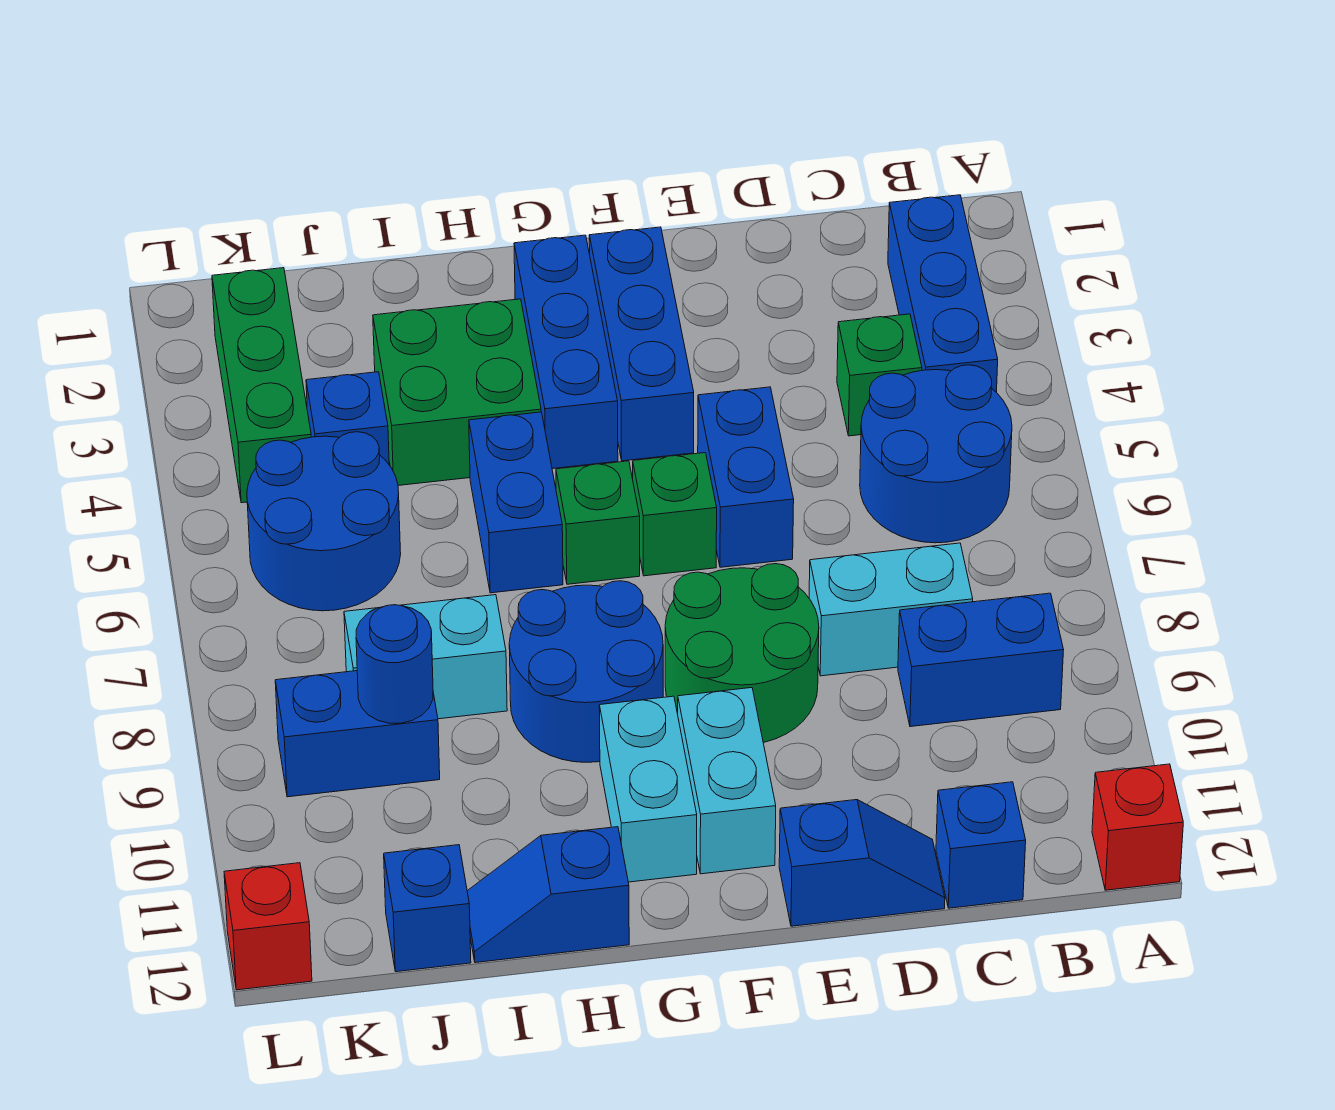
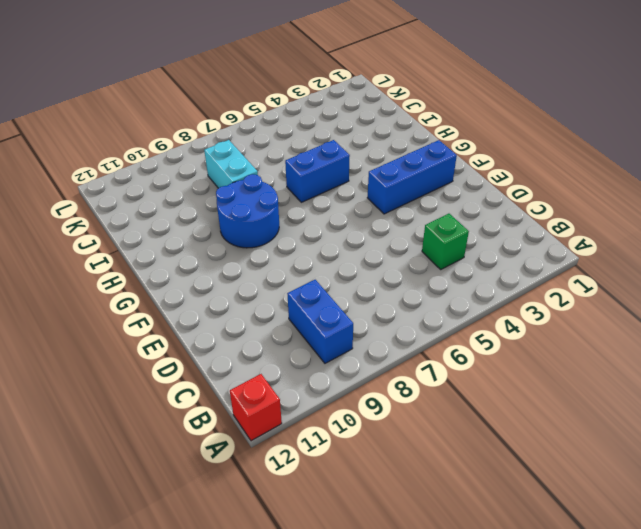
none -> blue brick B2:B4 level 1
none -> blue round brick B5:C6 level 1
none -> cyan brick C8:D8 level 1

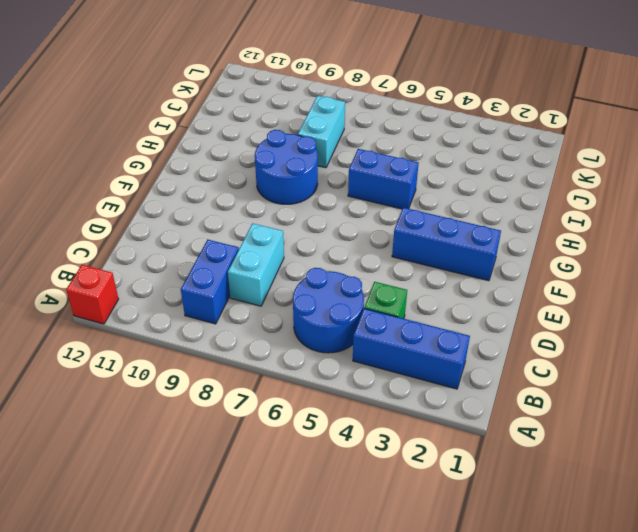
none -> blue brick C12 level 1
none -> blue slope D12:E12 level 1 top E
none -> blue brick E5:E6 level 1

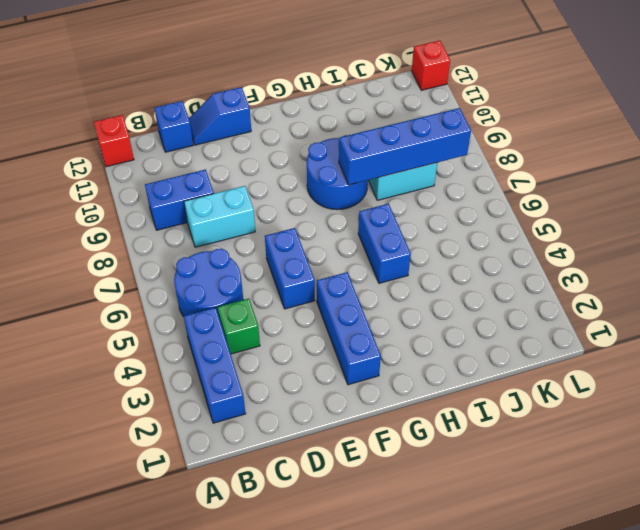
blue brick H8:K8 level 2 -> none
none -> green round brick E8:F9 level 1
none -> green brick F6 level 1
none -> cyan brick F10:F11 level 1

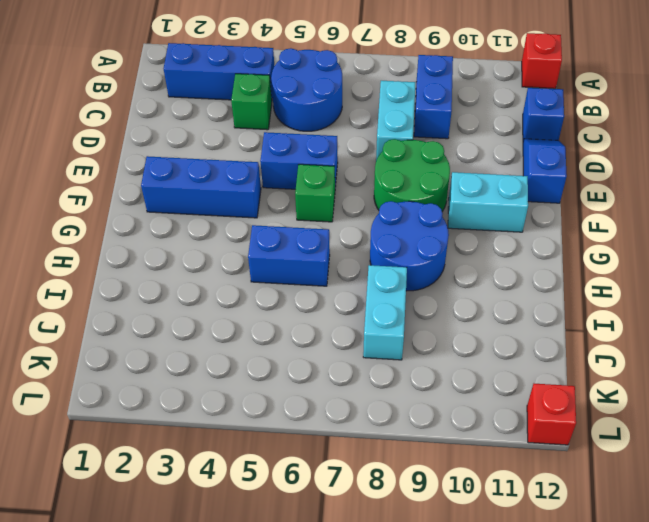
none -> blue brick G2:G4 level 1
none -> green brick G6 level 1
none -> cyan brick G10:G11 level 1

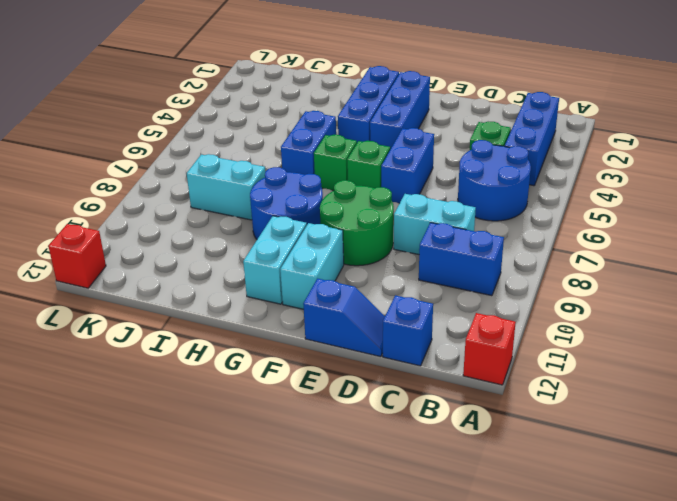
none -> green brick H3:I4 level 1
none -> blue slope H12:I12 level 1 top H
none -> blue brick J4 level 1

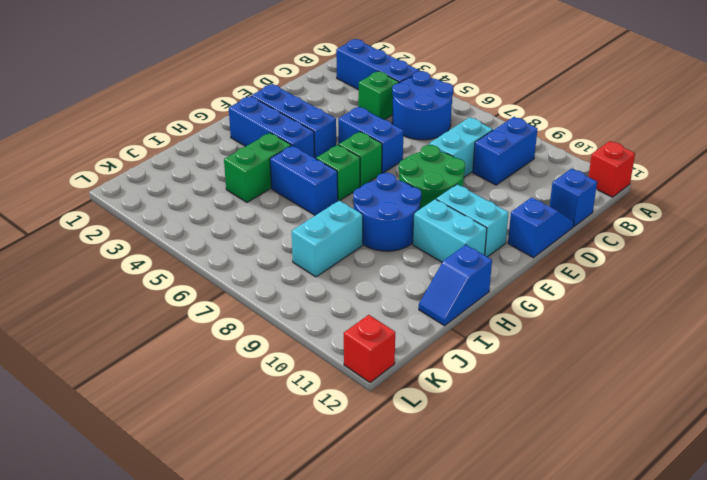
green brick H4:I4 level 1 -> green brick H3:I4 level 1
none -> blue brick J4 level 1
none -> blue round brick J5:K6 level 1
none -> blue brick J9:K9 level 1

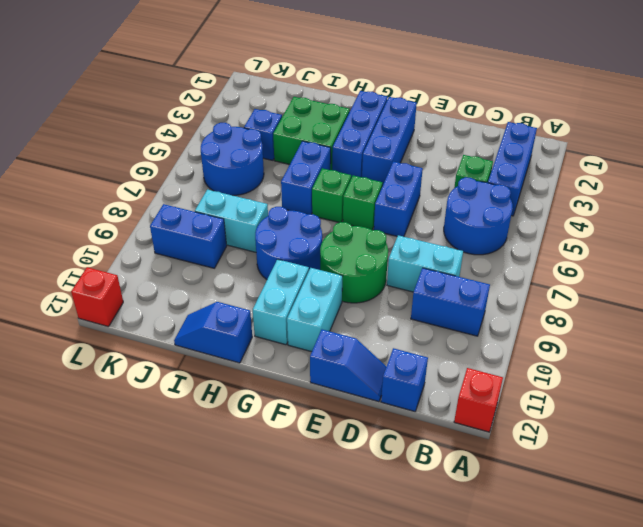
none -> blue brick J12 level 1
none -> green brick K2:K4 level 1
none -> blue round brick J9 level 2

